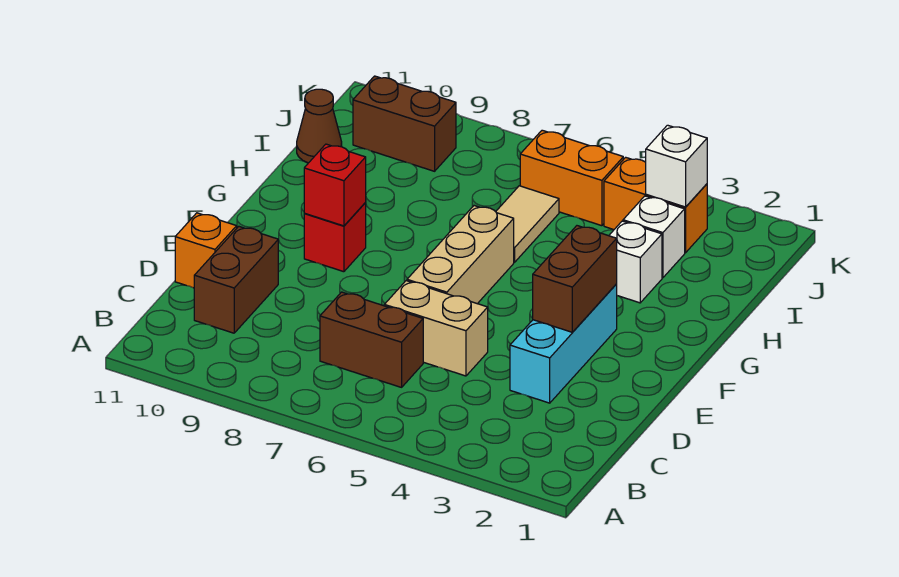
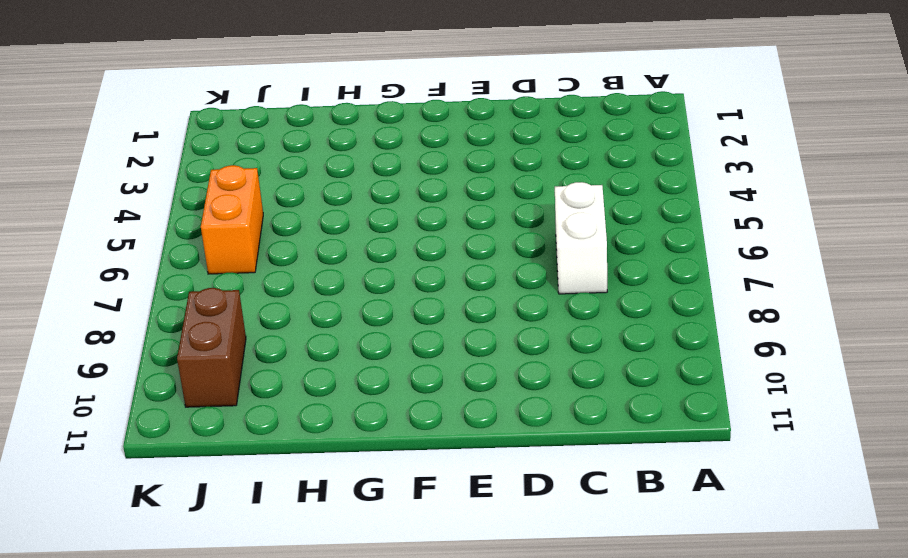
white brick C6:C7 level 1 -> brown brick C6:C7 level 1
none -> brown brick C10:D10 level 1
none -> cyan brick D3:F3 level 1
none -> tan brick D5:D6 level 1

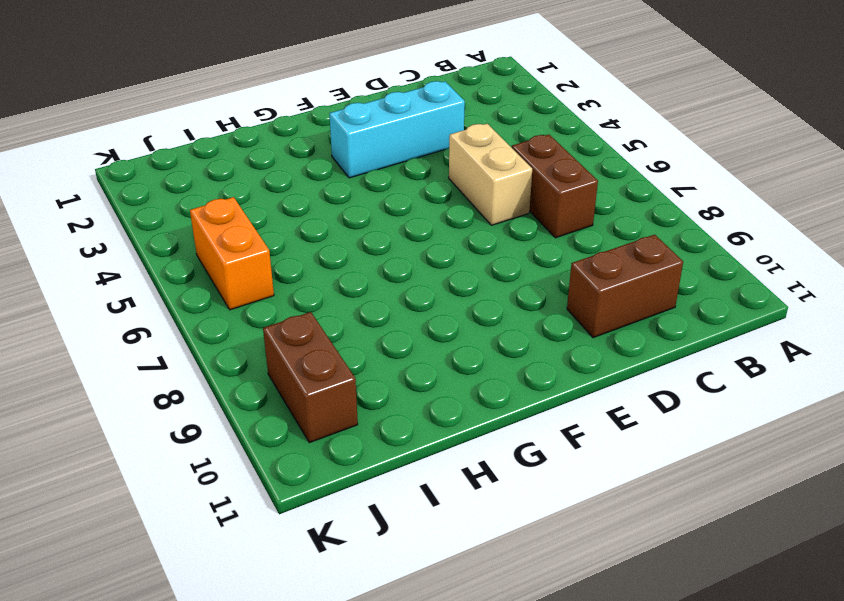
none -> orange brick D11 level 1
none -> tan brick E6:G6 level 1
none -> red brick F9 level 1

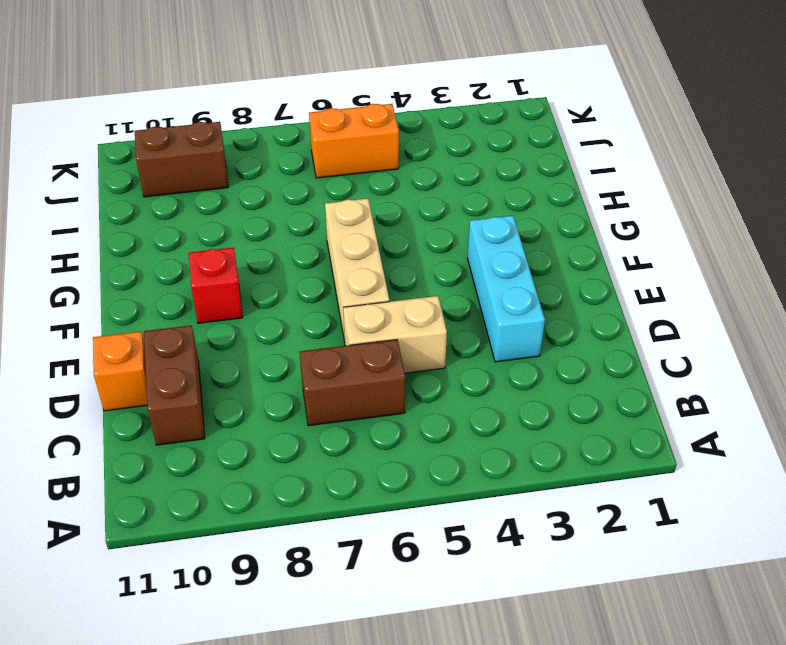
none -> white brick H3 level 1
none -> tan tile H6:I6 level 1
none -> white brick I3 level 1

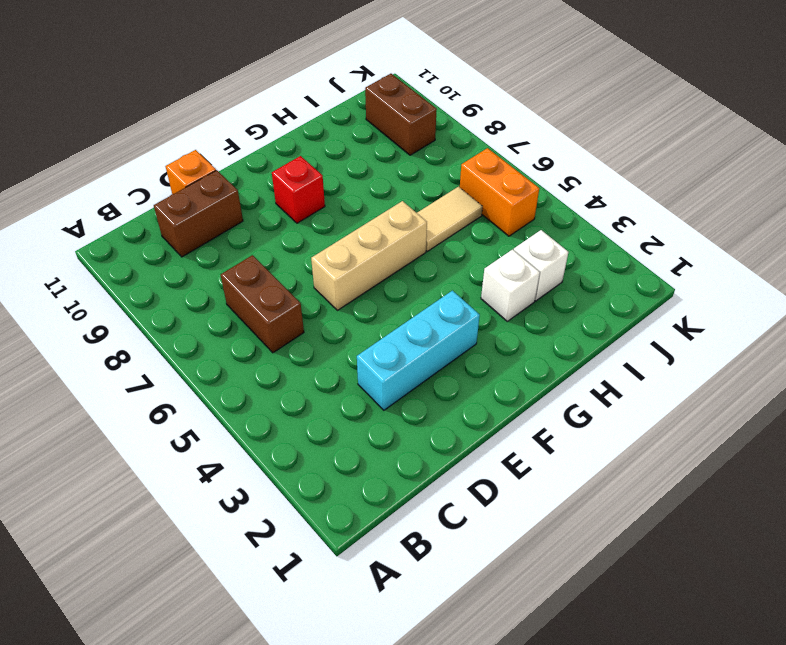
none -> tan brick D5:D6 level 1
none -> brown cone I11 level 1
none -> orange brick J3:J4 level 1

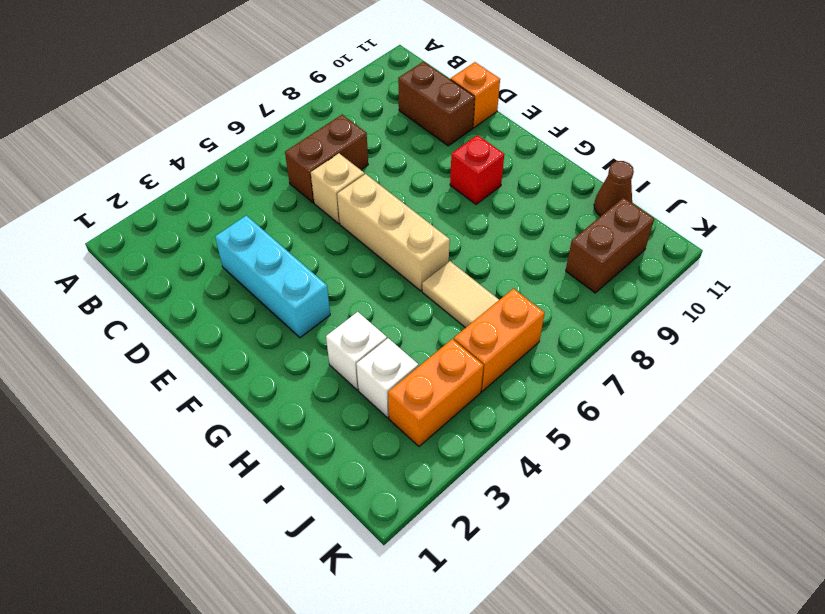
tan brick D6 level 1 -> tan brick D5:D6 level 1
none -> brown brick E3:F3 level 2
none -> red brick F9 level 2
none -> white brick J3 level 2

